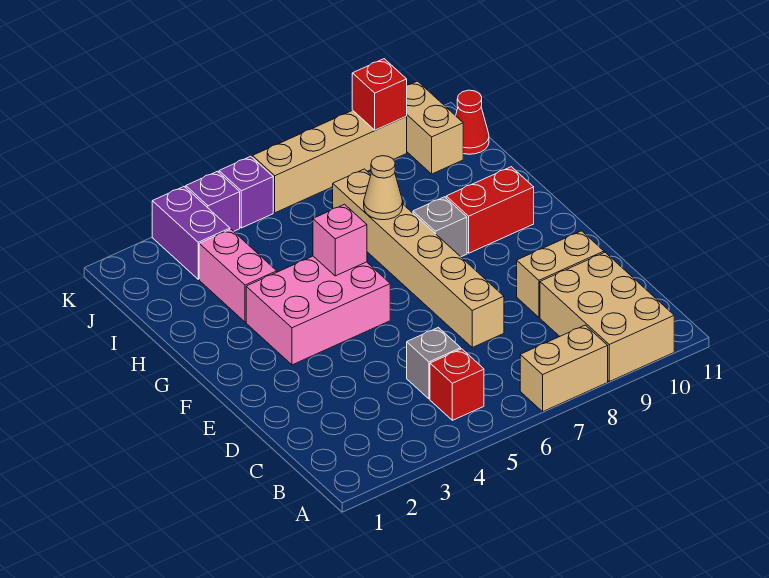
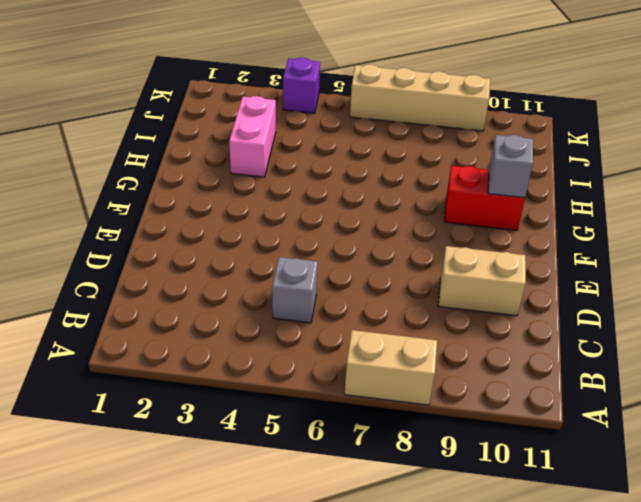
grey brick G10 level 2 -> grey brick G8 level 1
none -> tan brick A9:C10 level 1
none -> red brick B5 level 1
none -> tan brick D7:I7 level 1

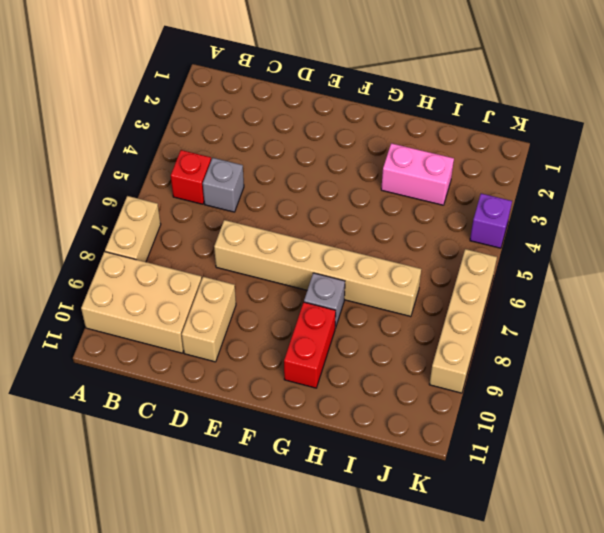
none -> pink brick F3:G5 level 1
none -> purple brick J3:K3 level 1
none -> tan brick J10:K10 level 1

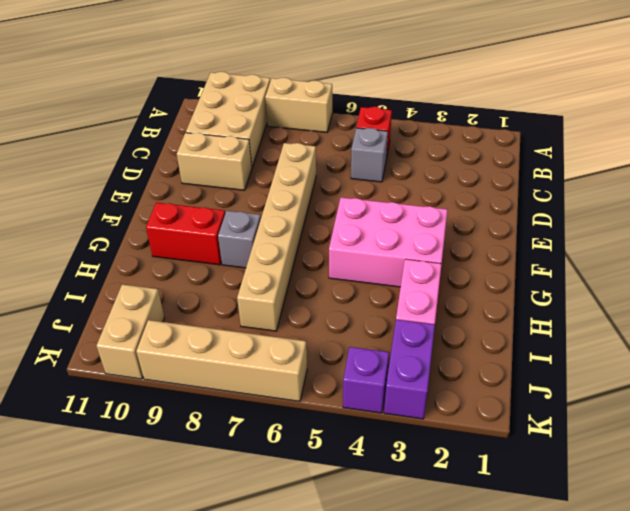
none -> red cone J11 level 1
none -> purple brick K5 level 1
none -> pink brick G5 level 2

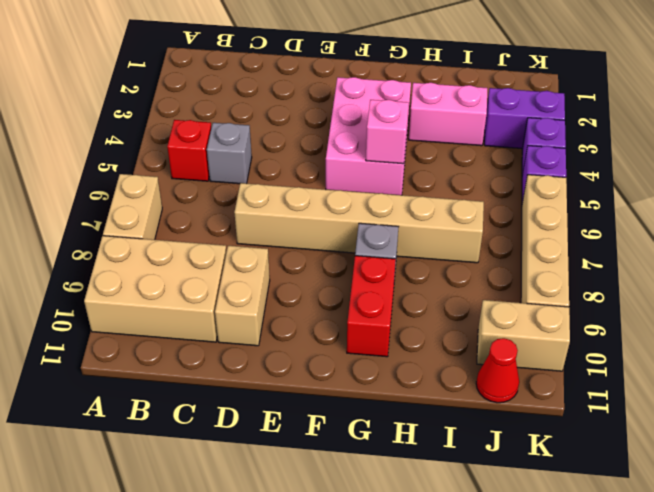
none -> tan cone H7 level 2
none -> red brick K9 level 2

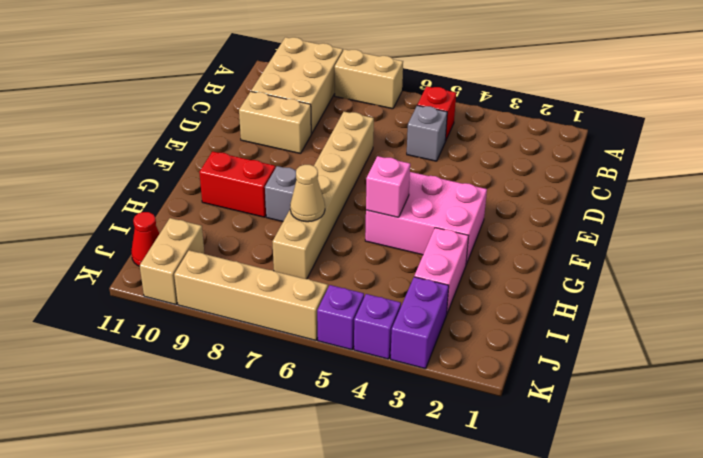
none -> red brick K9 level 2

